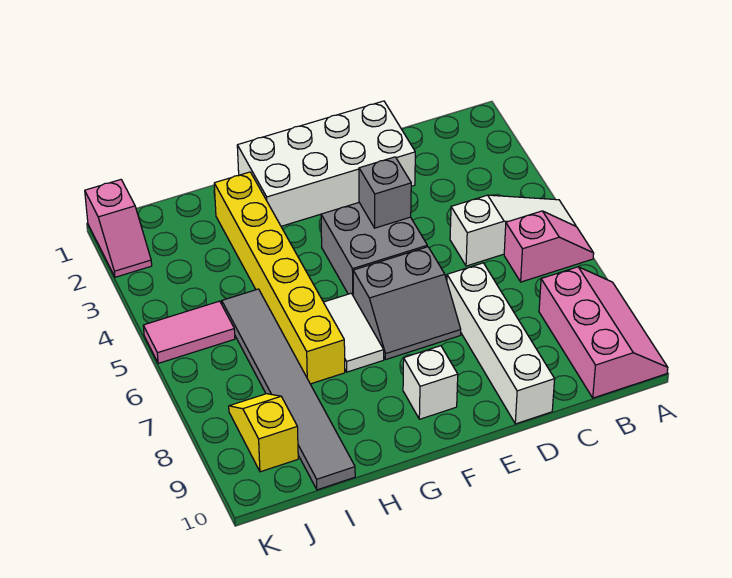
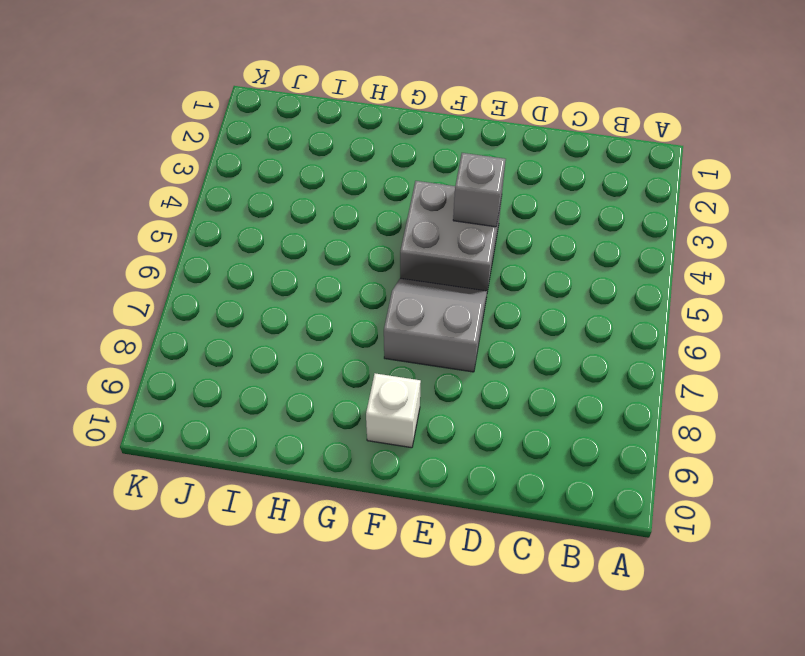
grey slope E6:F7 level 1 top 7 -> grey slope E6:F7 level 1 top 6
none -> white slope A5:C5 level 1 top C
none -> pink slope A6:B6 level 1 top B
none -> pink slope A8:B10 level 1 top B

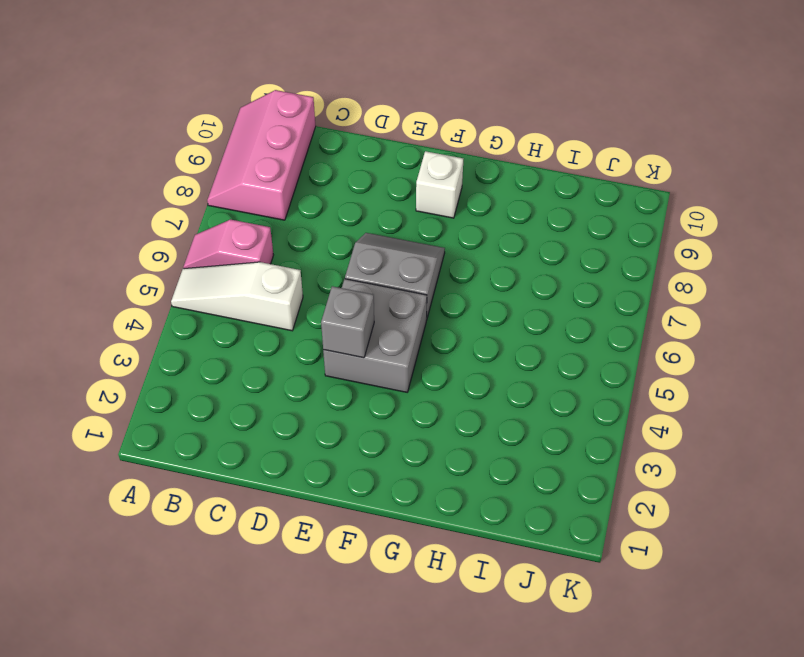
none -> white brick D1:G2 level 1
none -> white brick D7:D10 level 1
none -> white tile G6:G7 level 1

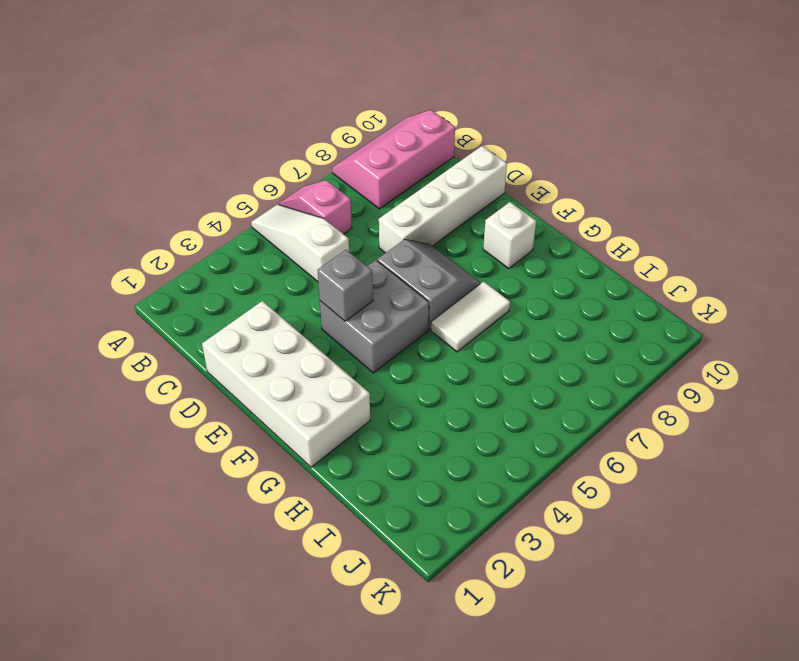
none -> yellow brick H2:H7 level 1
none -> grey tile I5:I10 level 1
none -> pink tile J5:K5 level 1

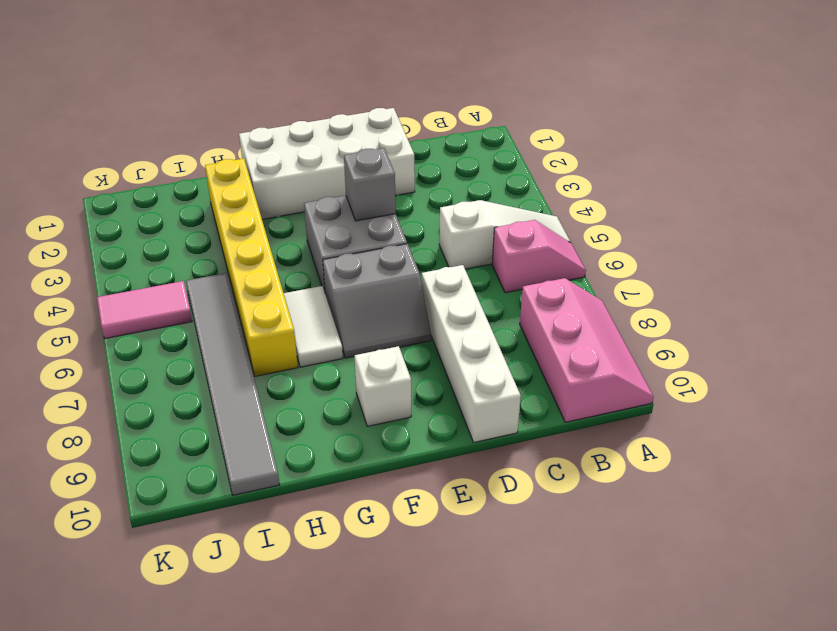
none -> yellow slope J8:J9 level 1 top 9
none -> pink slope K1:K2 level 1 top 1

